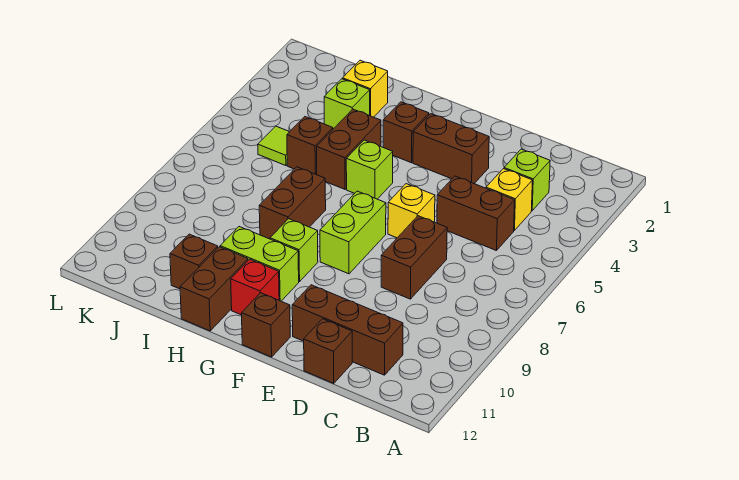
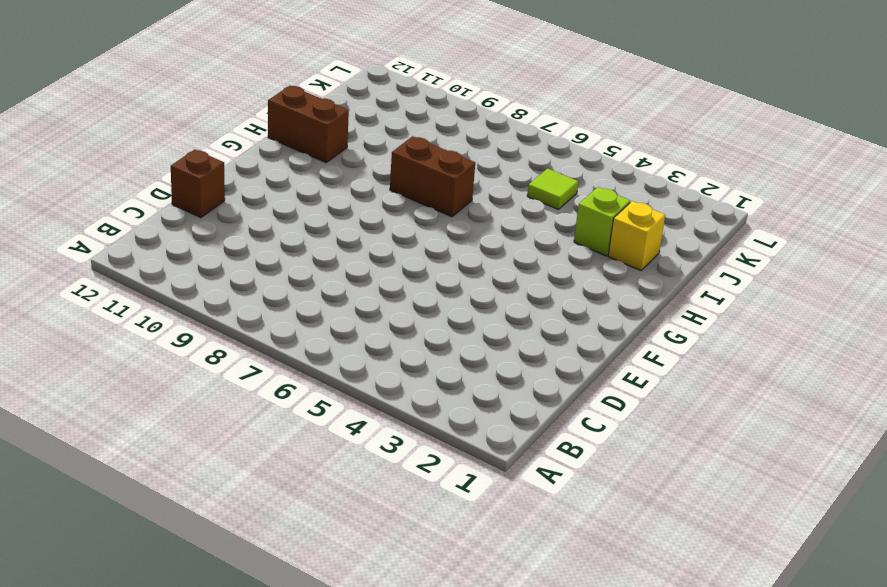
none -> lime brick C3 level 1
none -> yellow brick C4 level 1
none -> brown brick C5:D5 level 1

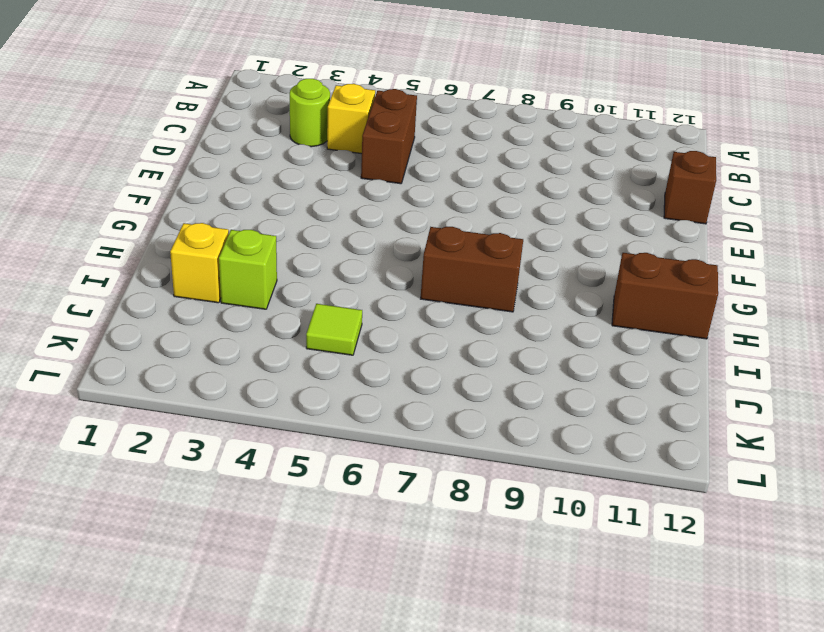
lime round brick C3 level 1 -> lime brick C3 level 1
none -> brown brick C11:E11 level 1
none -> brown brick D7:D8 level 1
none -> brown brick E3:F3 level 1

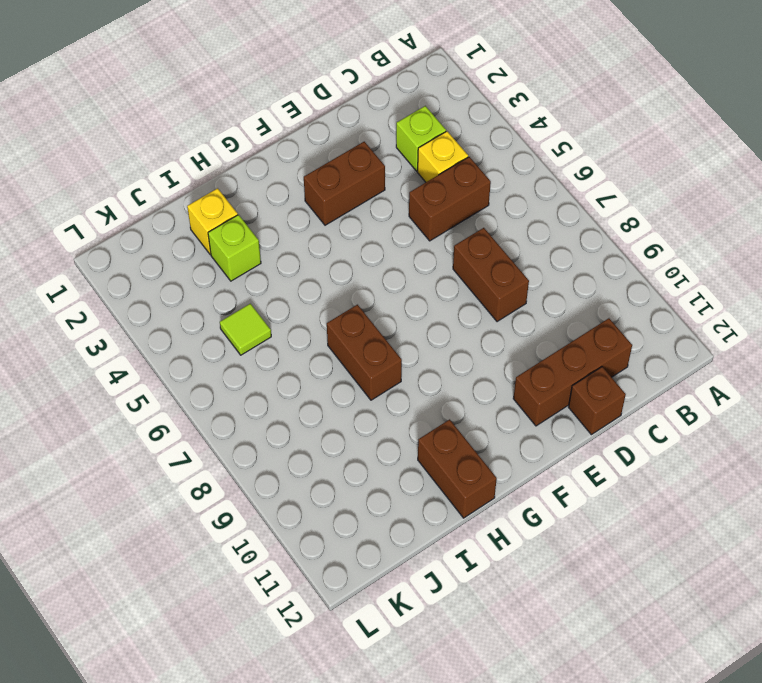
none -> yellow brick E6 level 1
none -> lime brick F7:F8 level 1
none -> brown brick F12 level 1

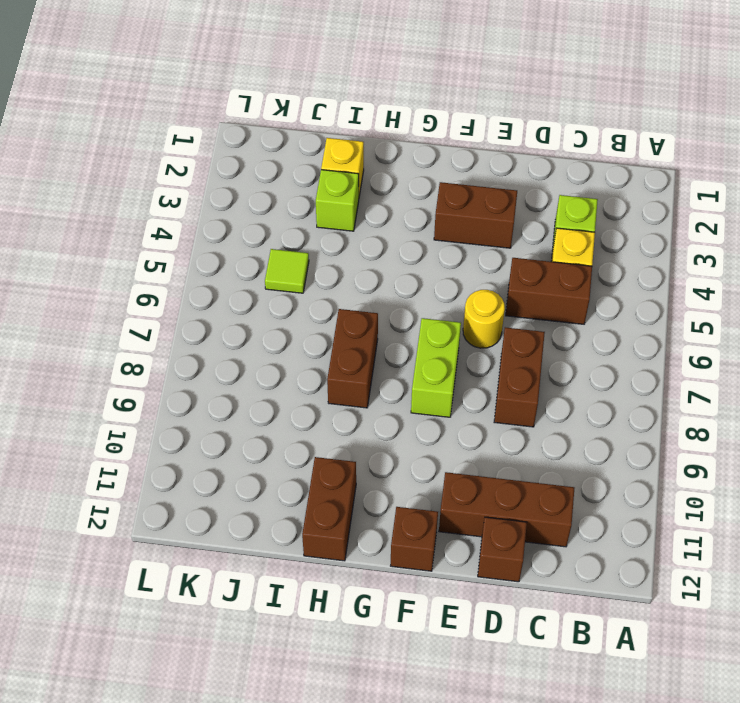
yellow round brick E6 level 1 -> yellow brick E6 level 1
none -> brown brick G3 level 1
none -> lime brick G5 level 1
none -> lime brick G9 level 1

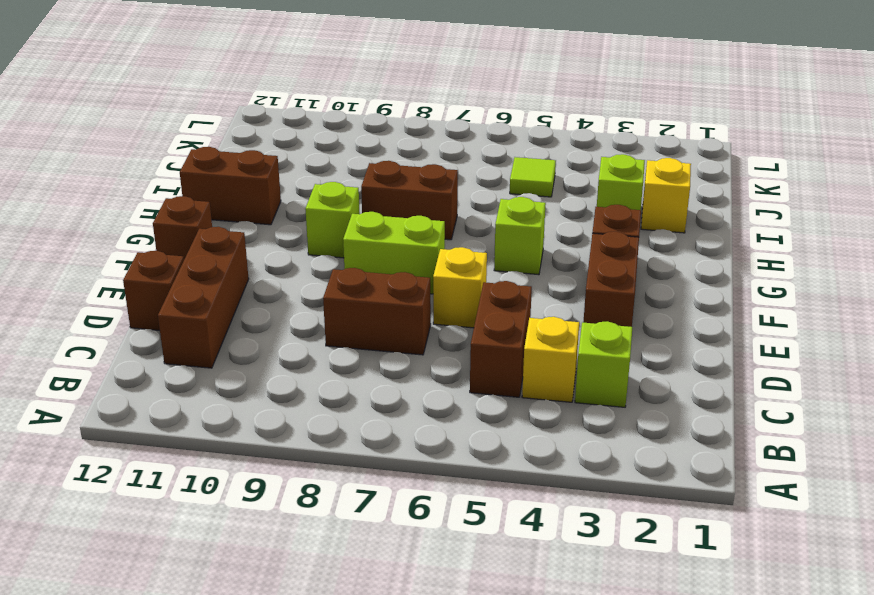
none -> lime brick G10:H10 level 1
none -> red brick G11 level 1
none -> brown brick H4:H5 level 1

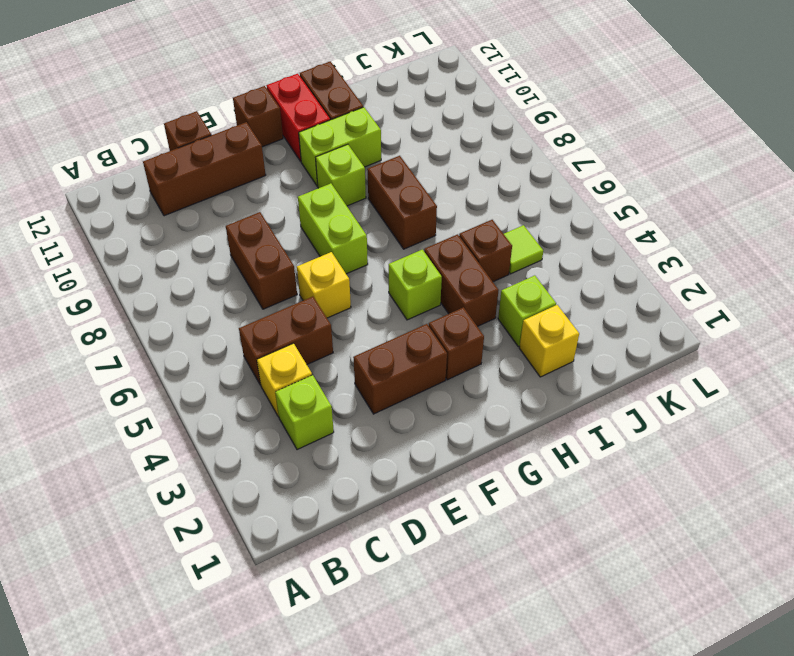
red brick G11:G12 level 1 -> red brick G11 level 1
none -> brown brick I11 level 1

